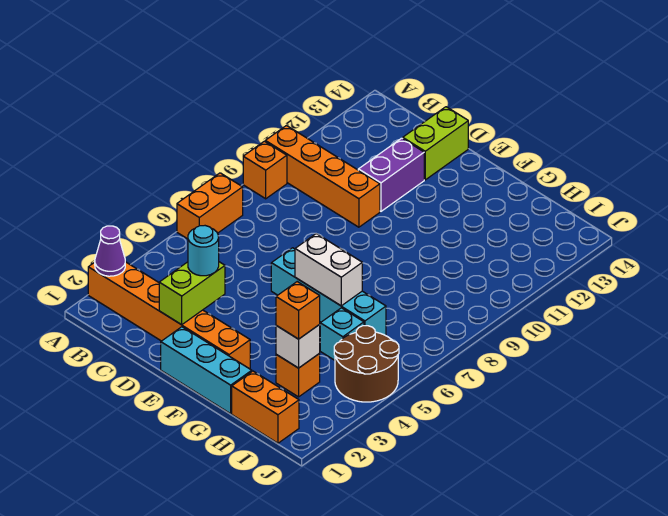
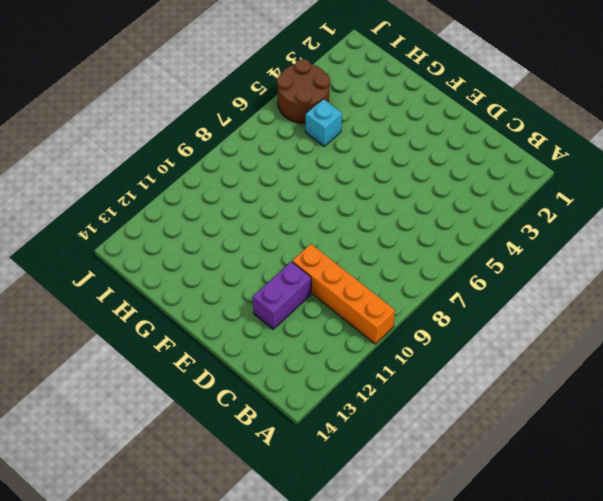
none -> orange brick A2:F2 level 1
none -> orange brick A6:A7 level 1
none -> orange brick A9 level 1

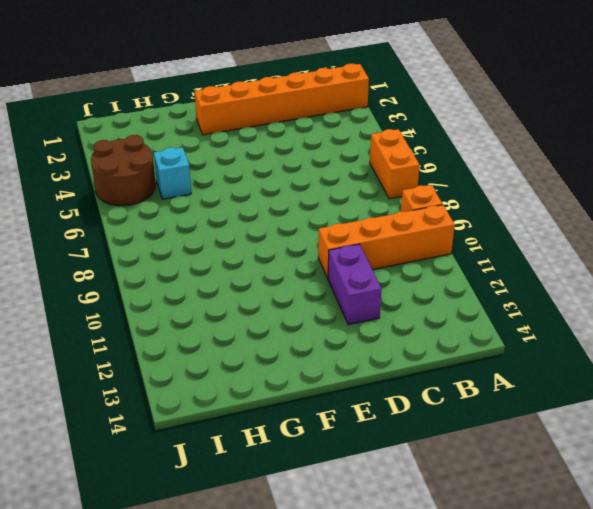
none -> lime brick D13:D14 level 1
none -> cyan brick E1:G1 level 1
none -> cyan brick E6:H6 level 1

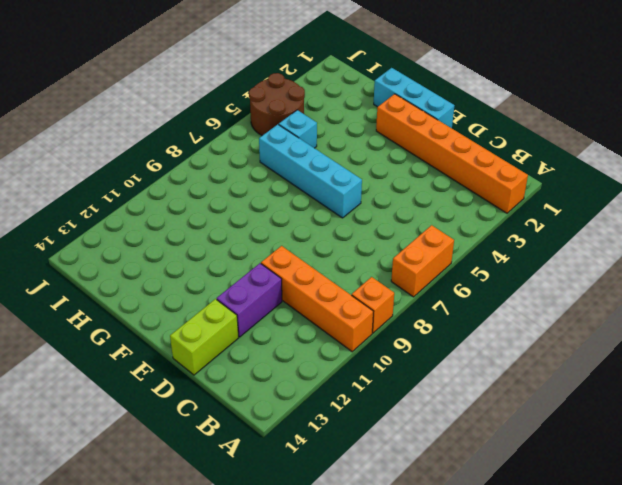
none -> orange brick H1:I1 level 1
none -> orange brick H3 level 1
none -> purple cone A2 level 2

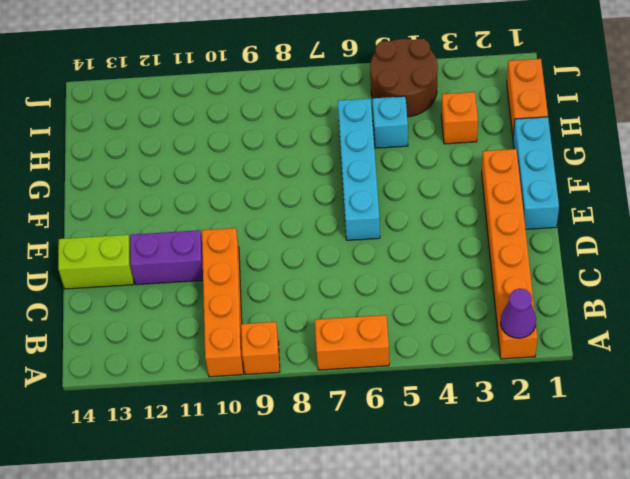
none -> lime brick D2:D3 level 2
none -> white brick F6:G6 level 2
none -> white brick H3 level 2

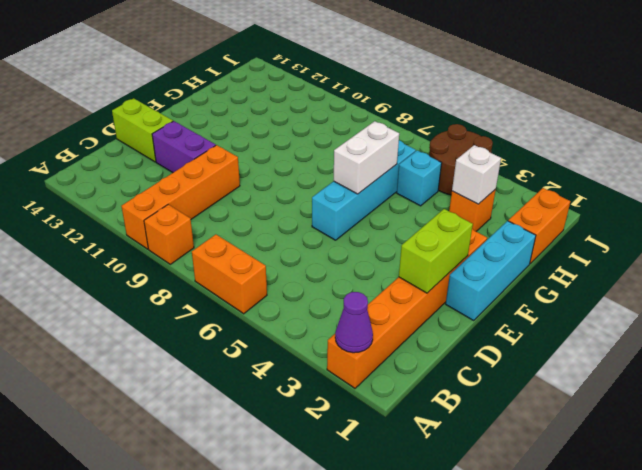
lime brick D2:E2 level 2 -> lime brick D2:D3 level 2
none -> cyan round brick D3 level 3
none -> orange brick H3 level 3

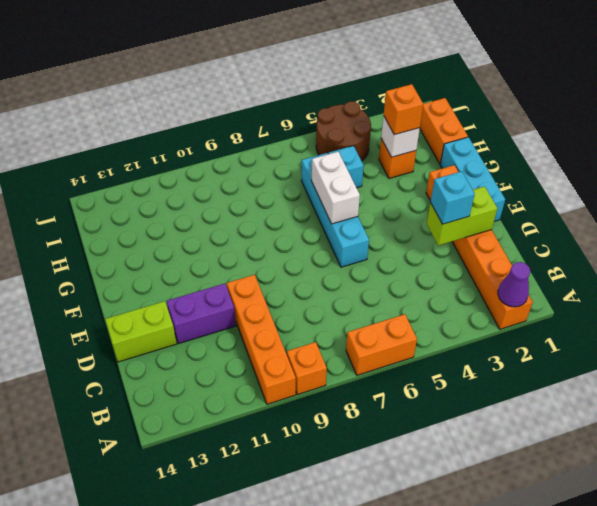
cyan brick D3 level 3 -> cyan round brick D3 level 3

